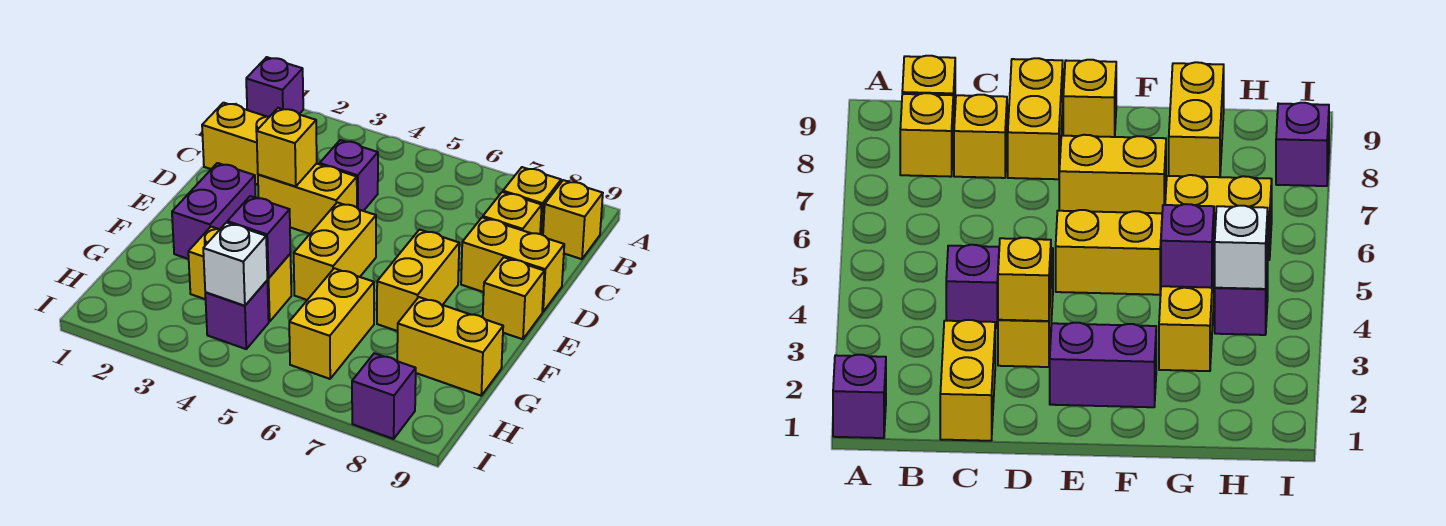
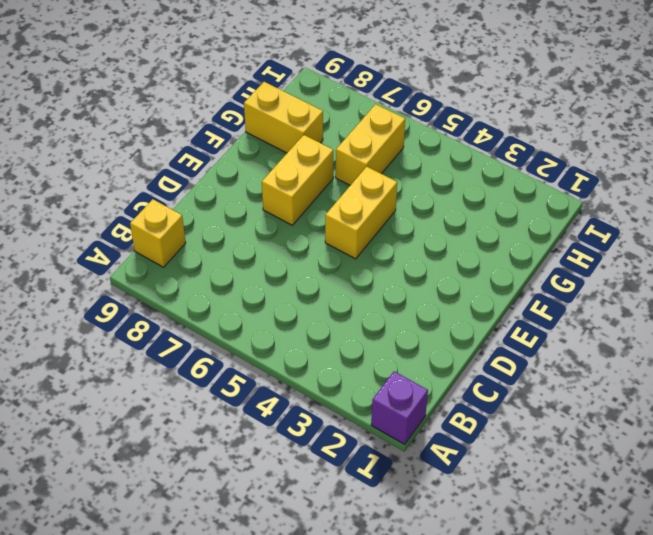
none -> yellow brick B8 level 1
none -> yellow brick C1:C2 level 1
none -> purple brick C4 level 1

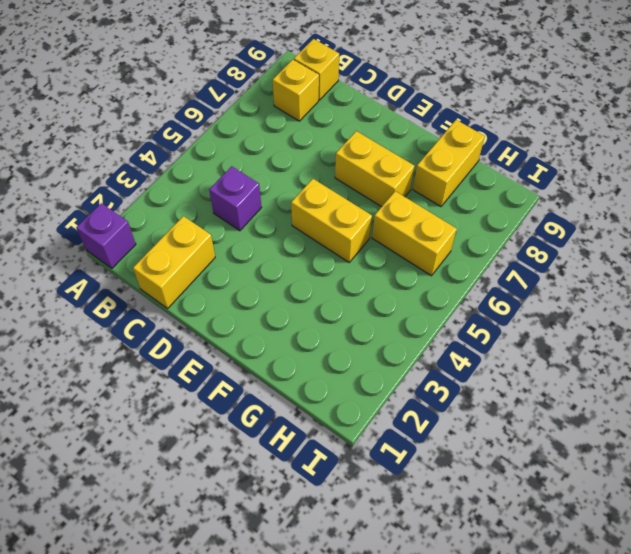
none -> yellow brick C8 level 1
none -> yellow brick D3:D4 level 1
none -> yellow brick D8:D9 level 1

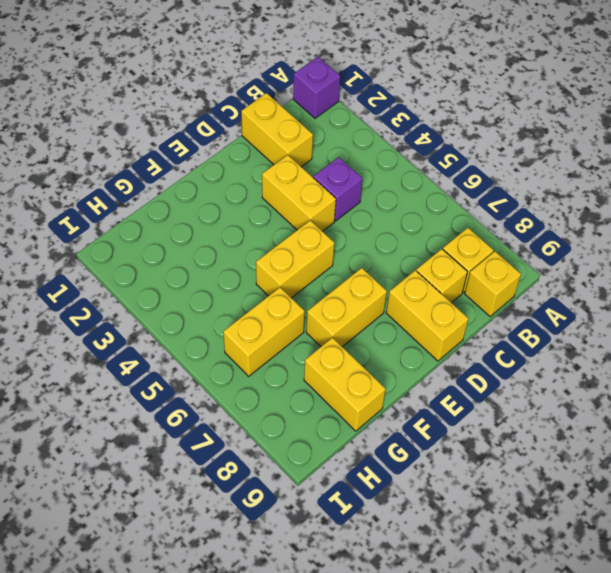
none -> purple brick E2:F2 level 1
none -> yellow brick E9 level 1
none -> yellow brick G3:G4 level 1

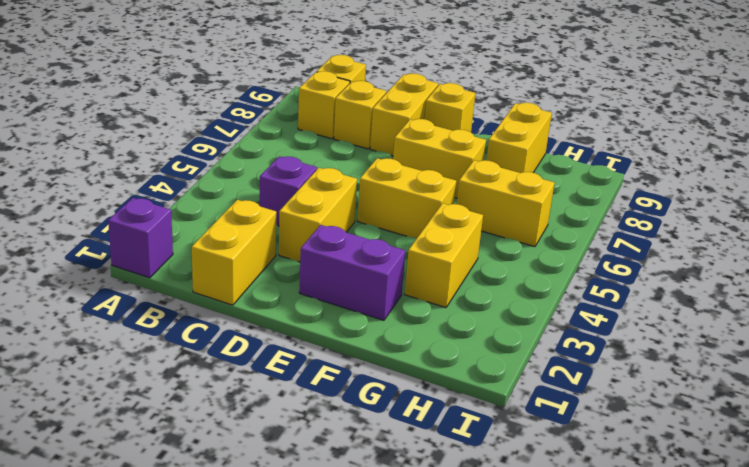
none -> purple brick H4 level 1
none -> purple brick I8 level 1
none -> yellow brick D3 level 2

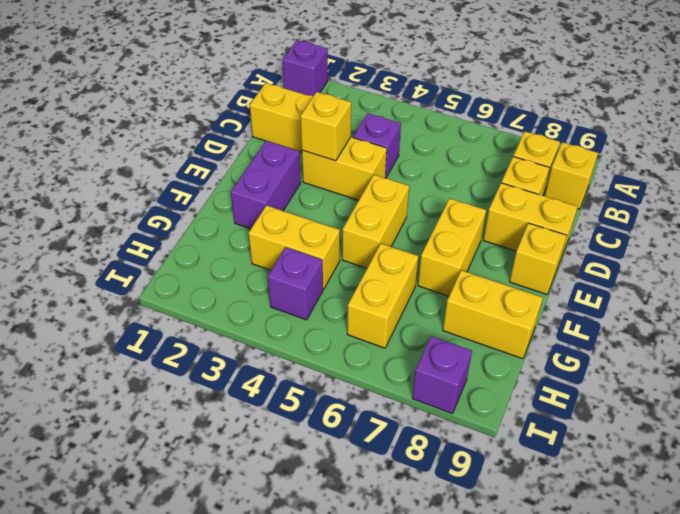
none -> purple brick G4 level 2
none -> white brick H4 level 2

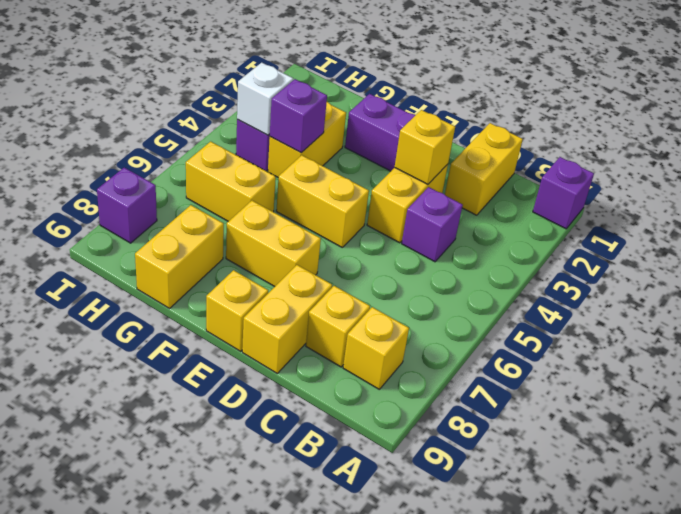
none -> yellow brick B9 level 1

